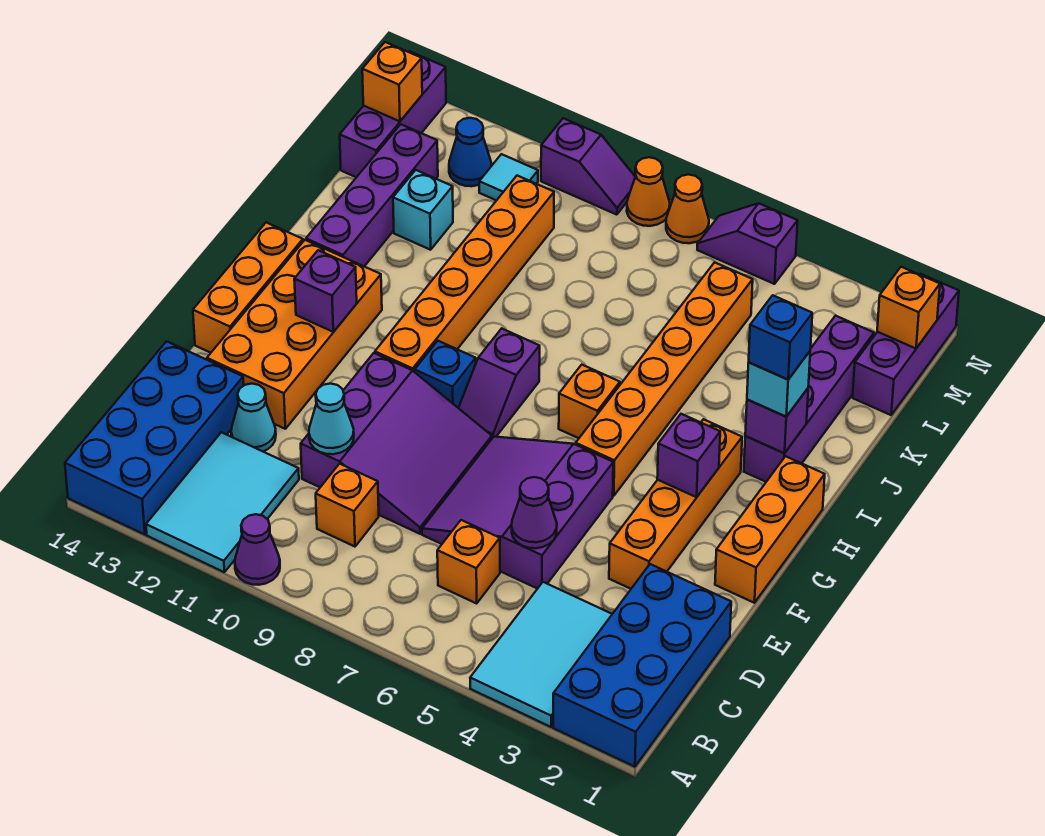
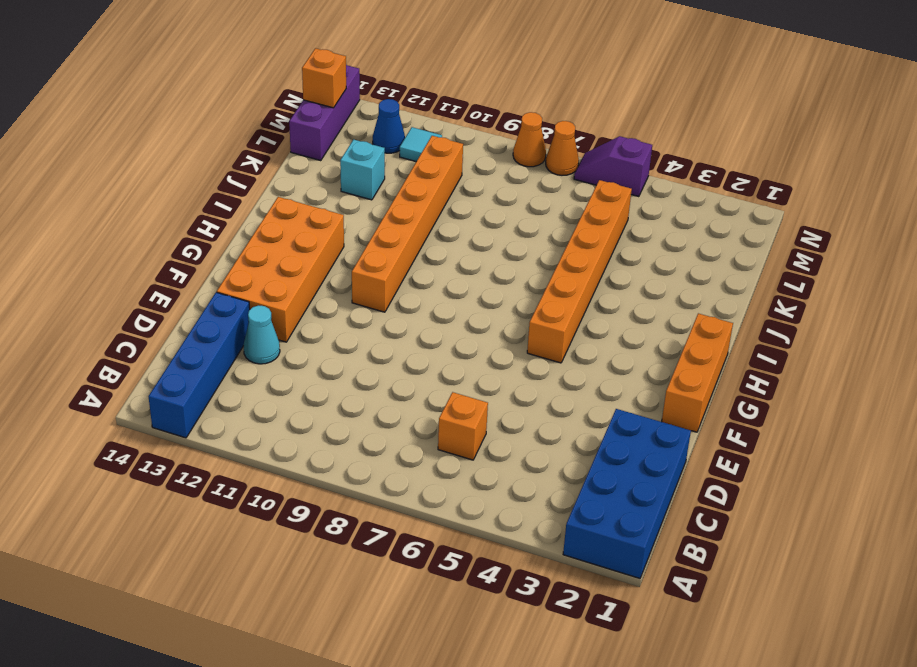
blue brick A13:D13 level 1 -> blue brick A13:D14 level 1
none -> cyan tile A3:C4 level 1
none -> purple cone A10 level 1
none -> cyan tile A11:C12 level 1
none -> orange brick C9 level 1

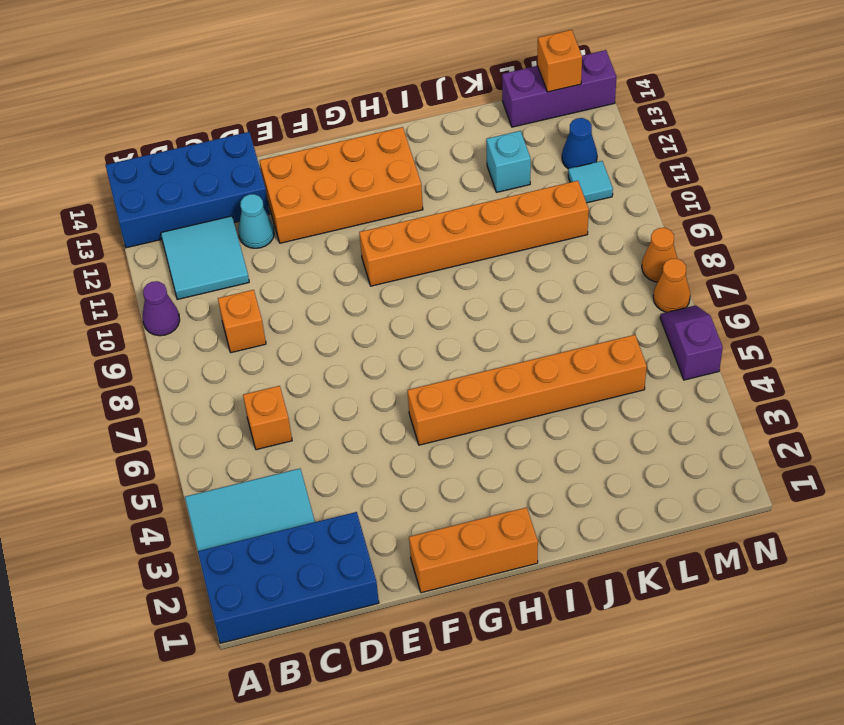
cyan tile B11:C12 level 1 -> cyan tile A11:C12 level 1
none -> purple slope D5:F7 level 1 top 5
none -> purple slope D8:F10 level 1 top 10
none -> orange brick E3:H3 level 1
none -> orange brick F14:H14 level 1

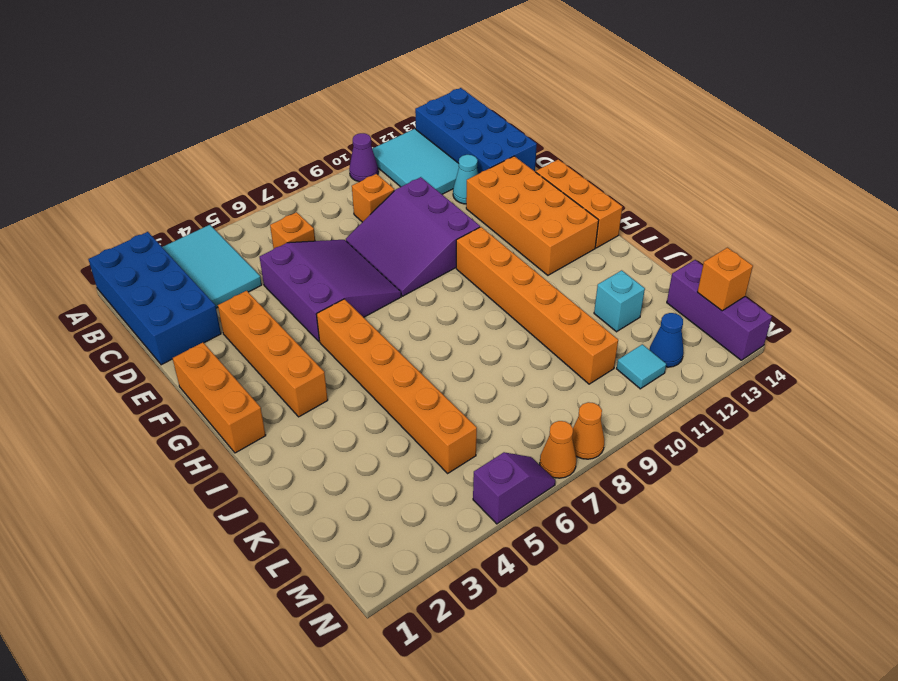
none -> purple slope G8:H8 level 1 top H
none -> blue brick G9 level 1
none -> orange brick H6 level 1
none -> purple brick I2:L2 level 1

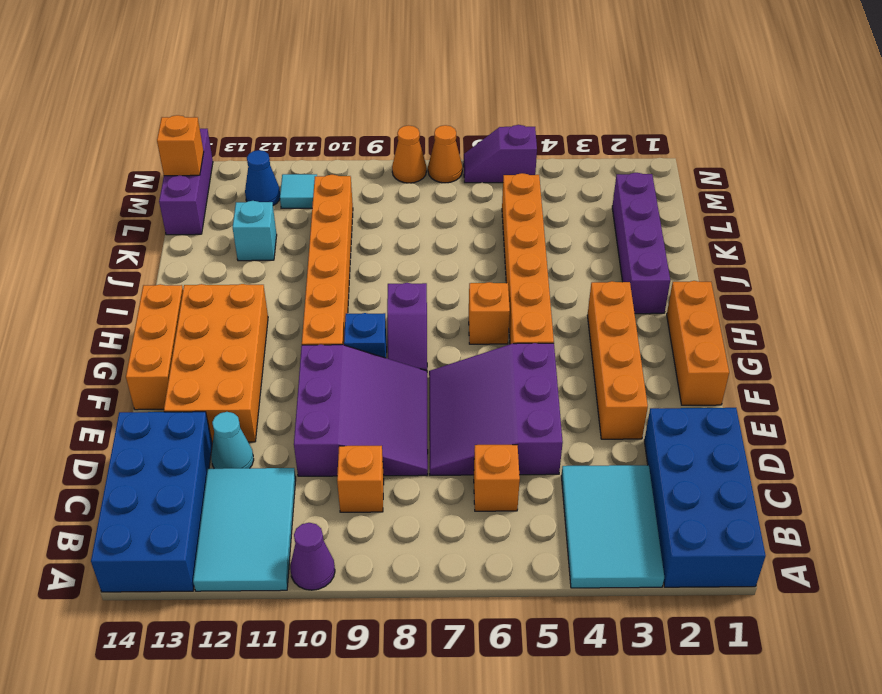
none -> purple brick I13:L13 level 1
none -> purple brick L1:N1 level 1
none -> purple slope N9:N10 level 1 top 10
none -> purple cone D5 level 2

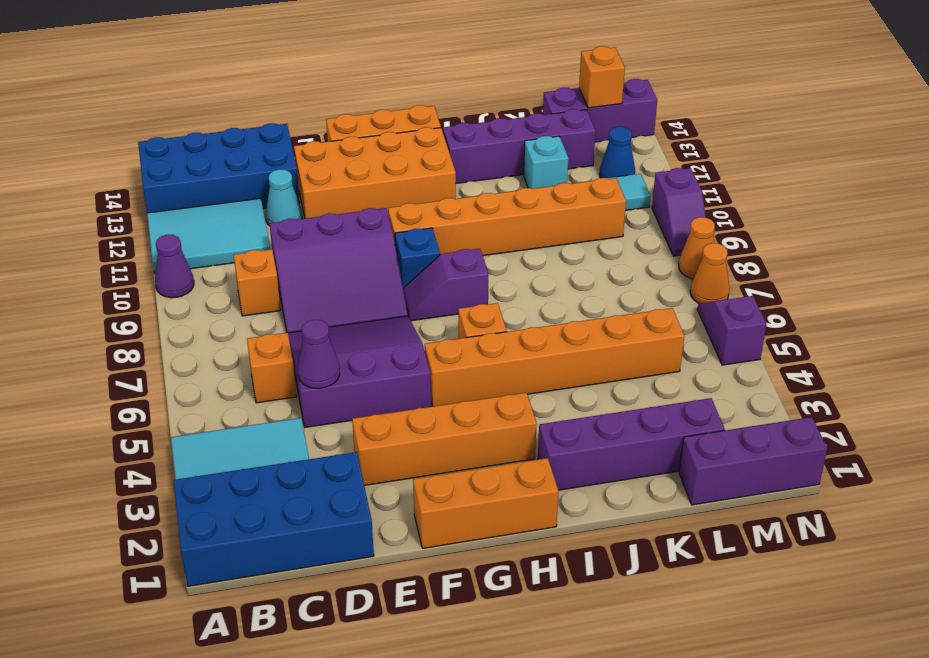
none -> cyan cone D10 level 2
none -> purple brick G3 level 2
none -> purple brick G12 level 2
none -> purple brick I2 level 2

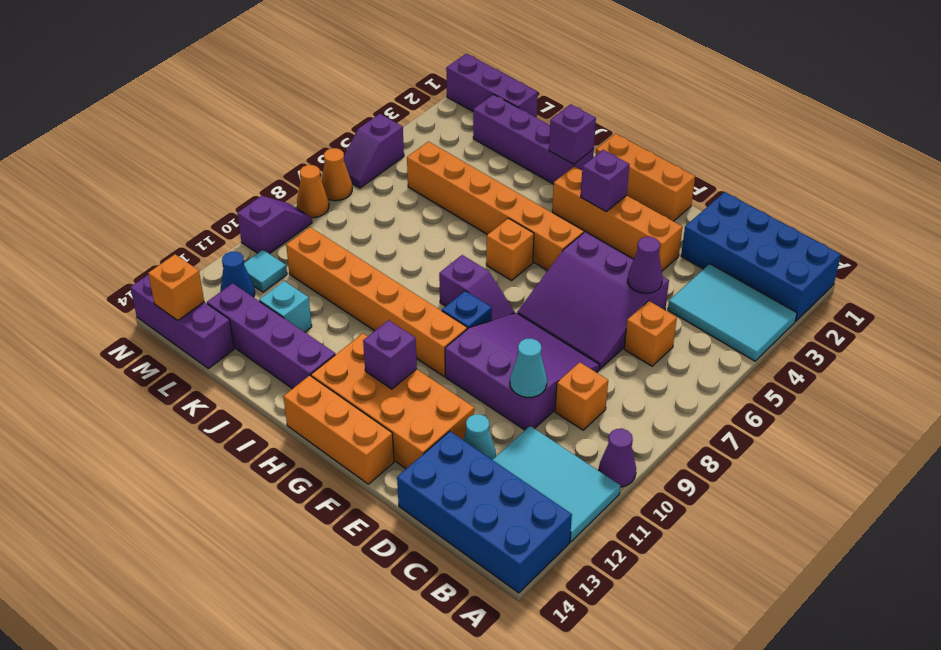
none -> orange brick M1 level 2
none -> cyan brick I2 level 3
none -> blue brick I2 level 4

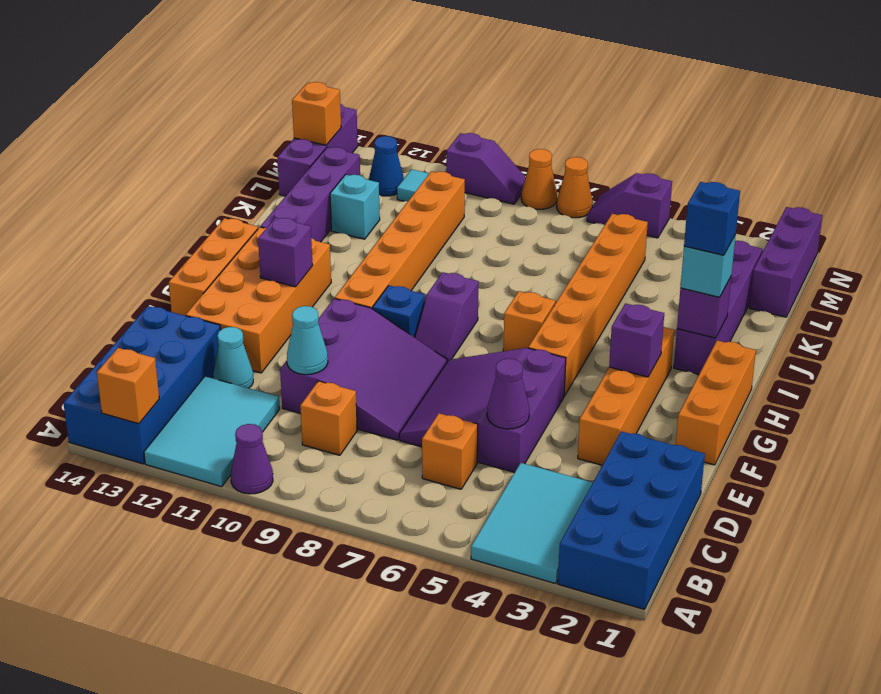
orange brick A13 level 2 -> orange brick M1 level 2

